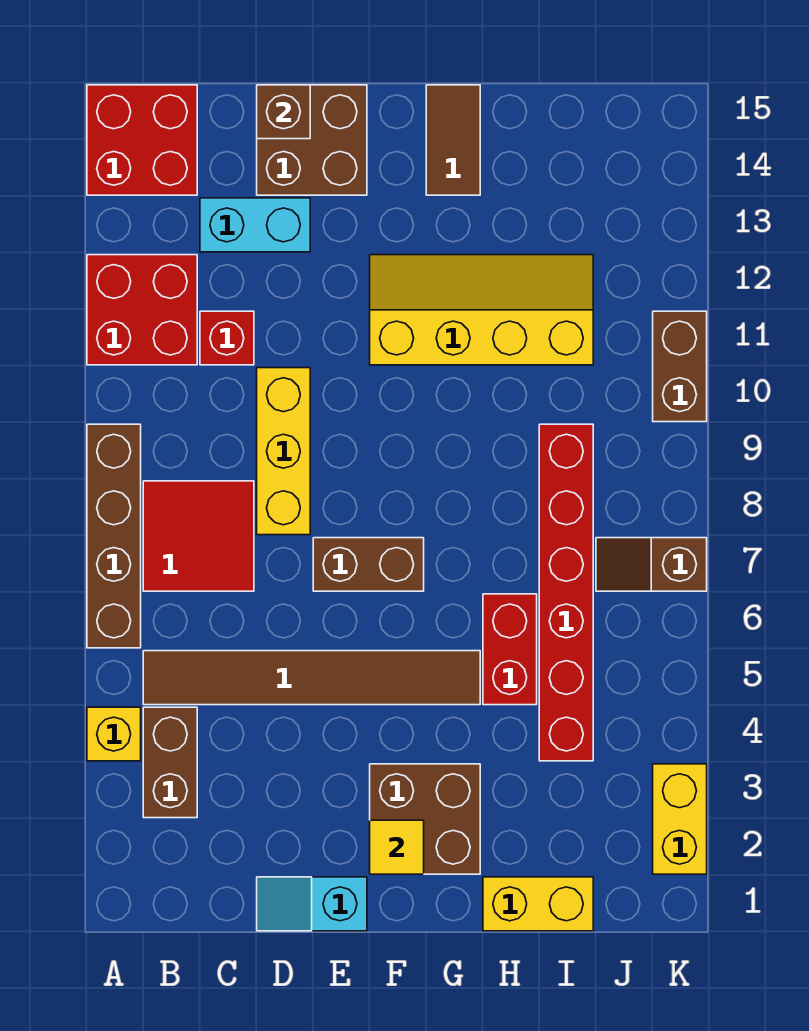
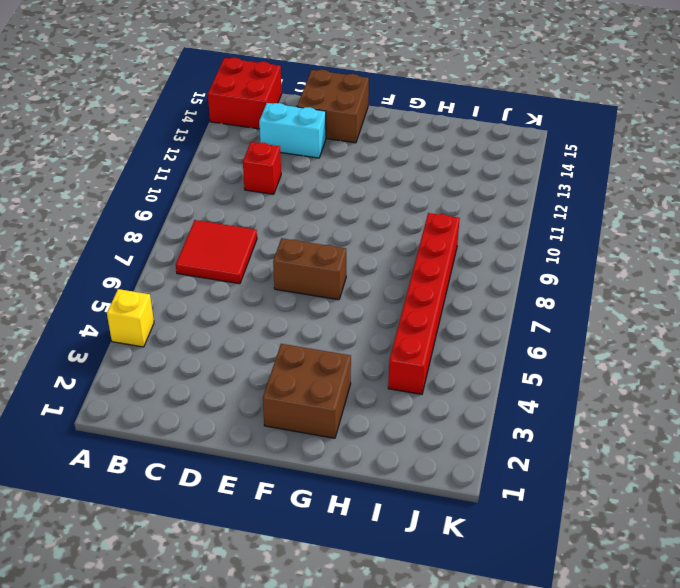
none -> brown brick A6:A9 level 1
none -> red brick A11:B12 level 1
none -> brown brick B3:B4 level 1

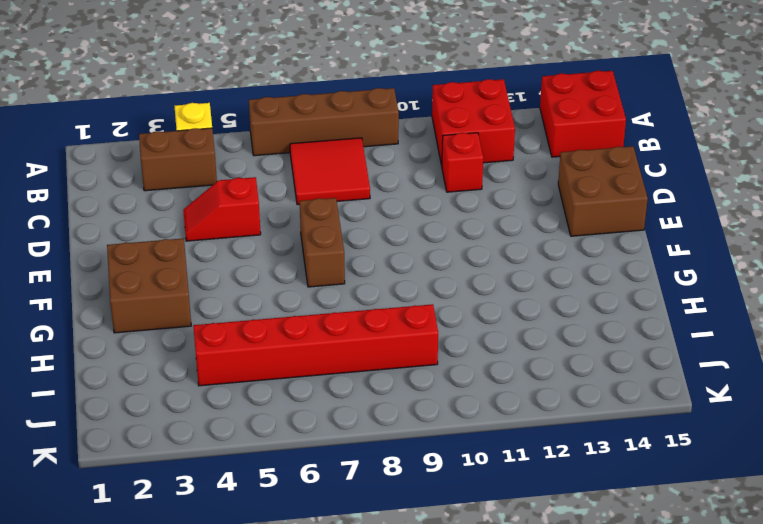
red slope D4:D5 level 1 top 5 -> brown tile B5:G5 level 1
none -> cyan brick C13:D13 level 1
none -> cyan slope D1:E1 level 1 top E
none -> yellow brick D8:D10 level 1

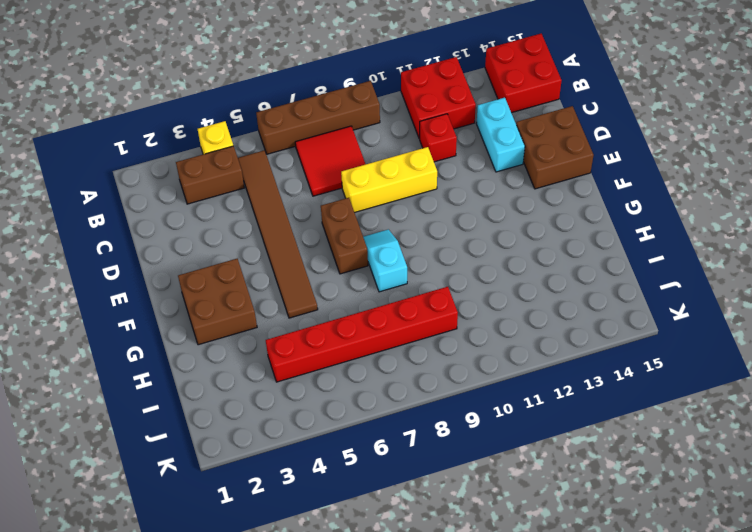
cyan slope F8:G8 level 1 top G -> cyan slope D1:E1 level 1 top E
none -> yellow slope F11:I12 level 1 top 11
none -> brown tile G14:G15 level 1
none -> yellow brick H1:I1 level 1

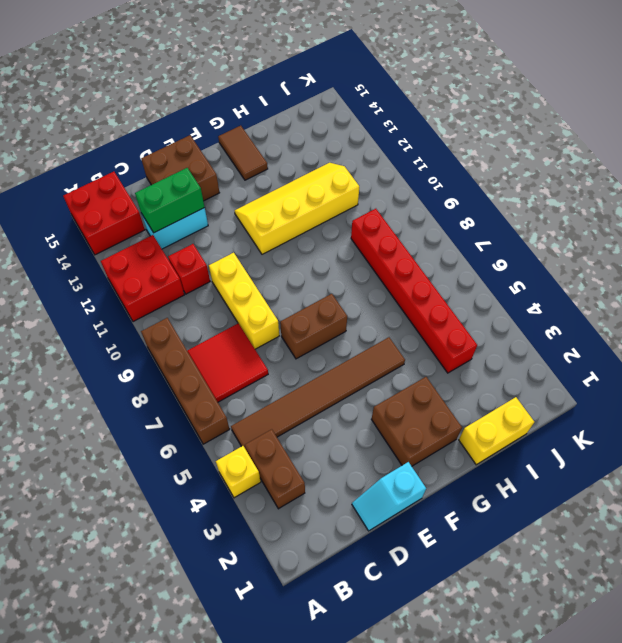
green brick C13:D13 level 2 -> none
none -> red brick H5:H6 level 1
none -> brown slope J7:K7 level 1 top K
none -> yellow brick K2:K3 level 1

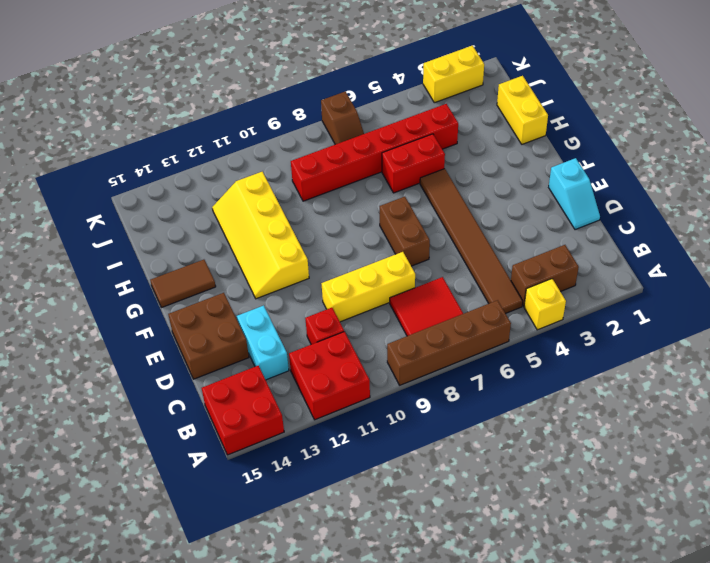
none -> brown brick F2:G3 level 1
none -> brown brick K10:K11 level 1
none -> brown brick D15 level 2

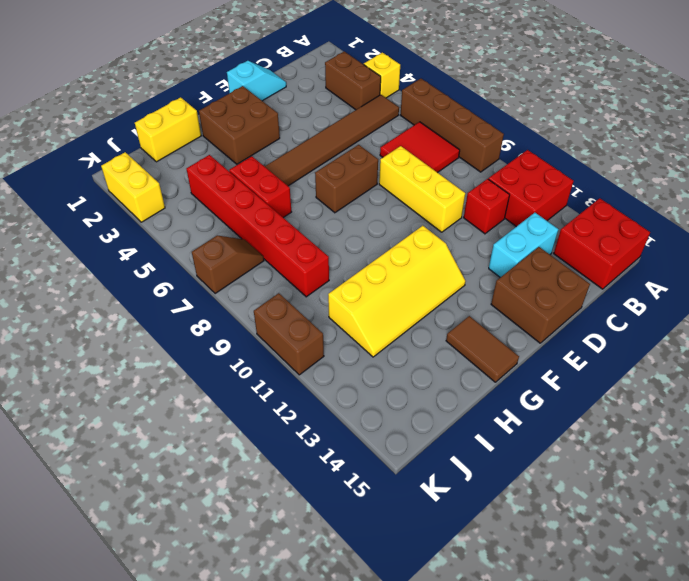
none -> brown brick D15 level 2
none -> yellow tile F2 level 2

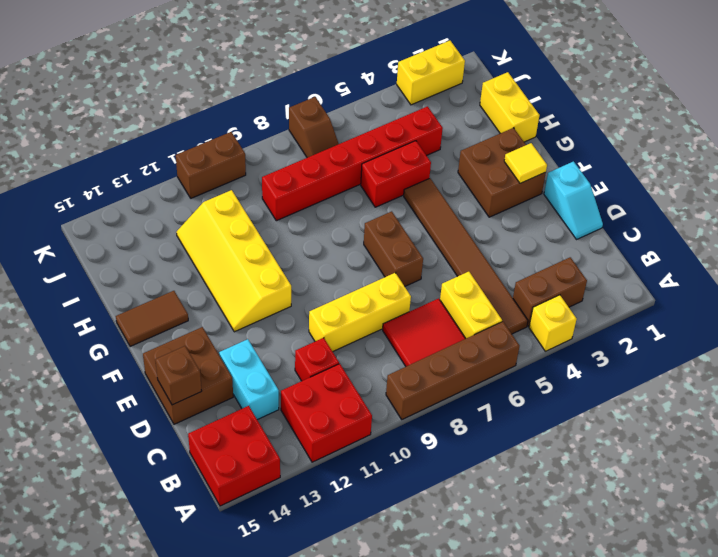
yellow brick B6:C6 level 1 -> none

